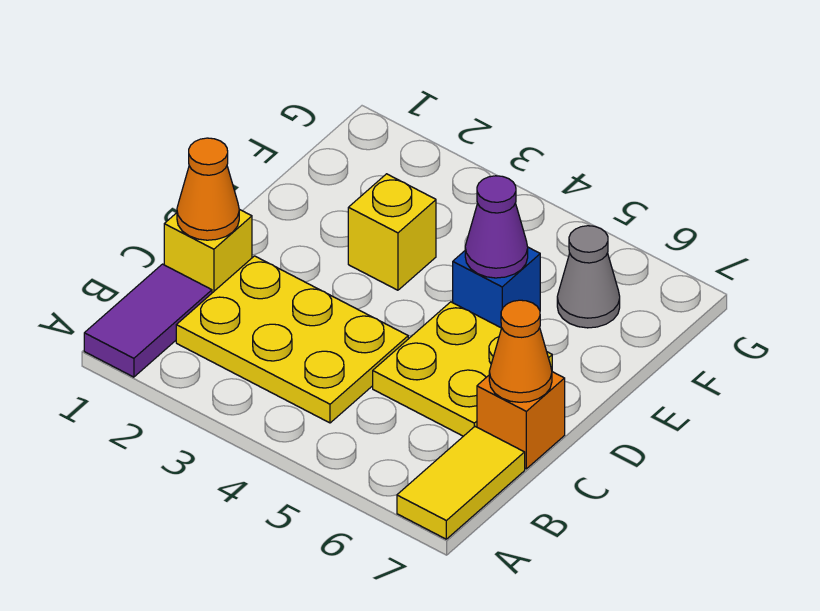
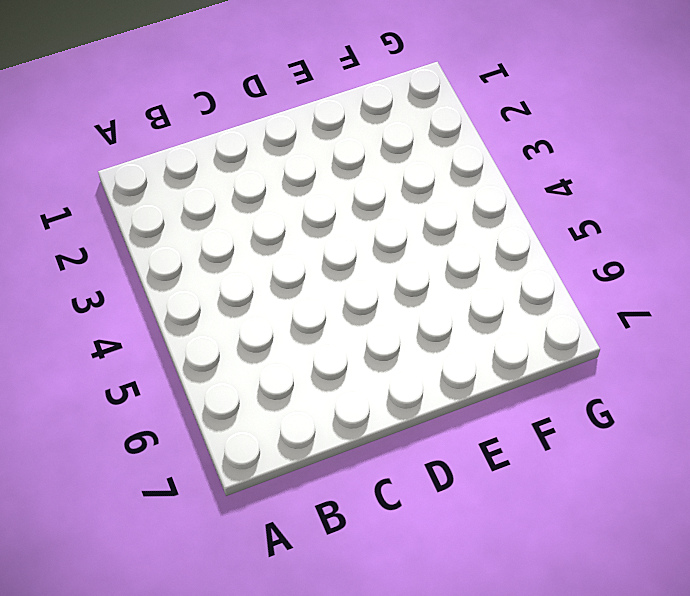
none -> purple tile A1:B1 level 1
none -> yellow tile A7:B7 level 1
none -> yellow plate B2:C4 level 1

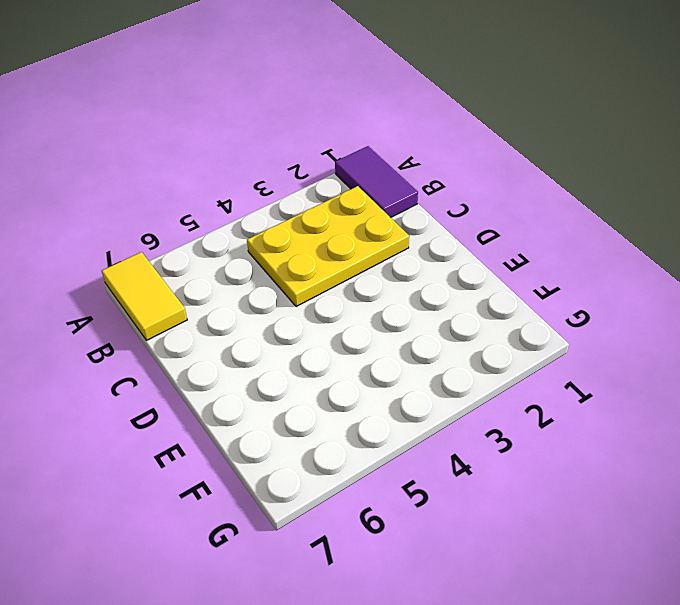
none -> yellow brick C1 level 1
none -> yellow plate C5:D6 level 1
none -> orange brick C7 level 1

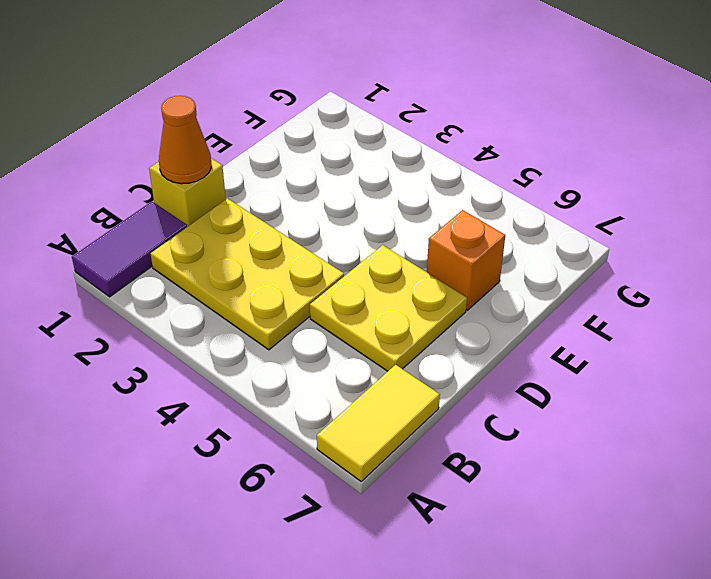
orange brick E6 level 1 -> orange brick C7 level 1
none -> yellow brick E3 level 1
none -> blue brick E5 level 1
none -> grey cone F6 level 1

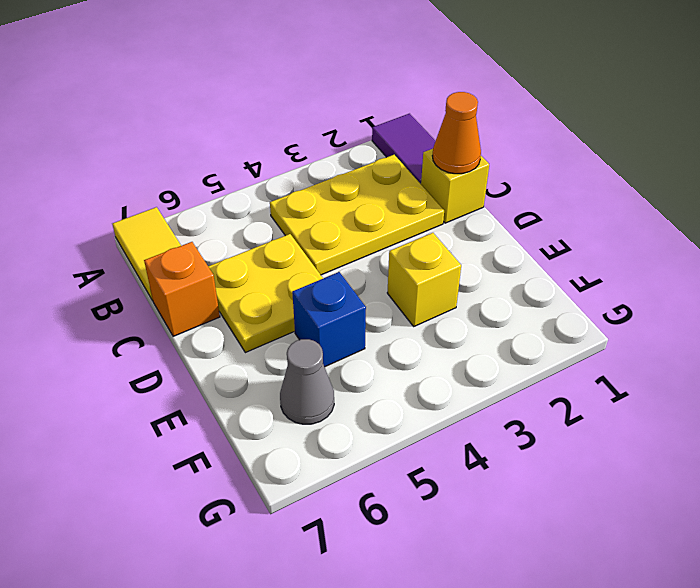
none -> orange cone C7 level 2
none -> purple cone E5 level 2

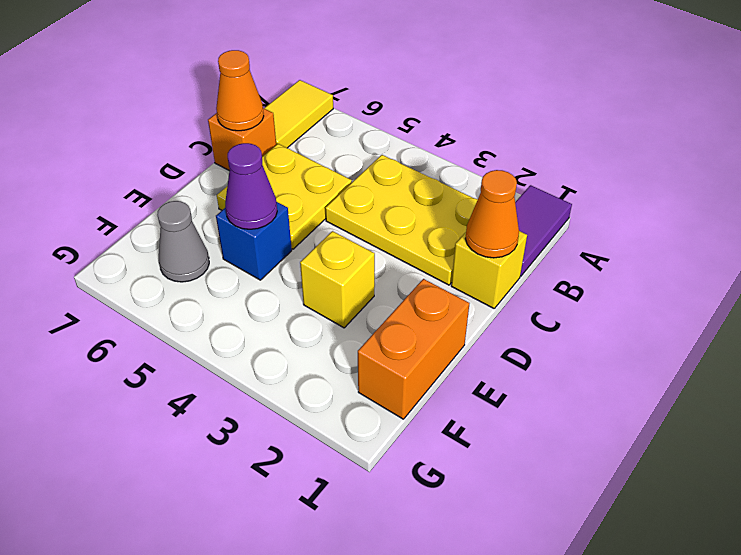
orange brick E1:F1 level 1 -> none

